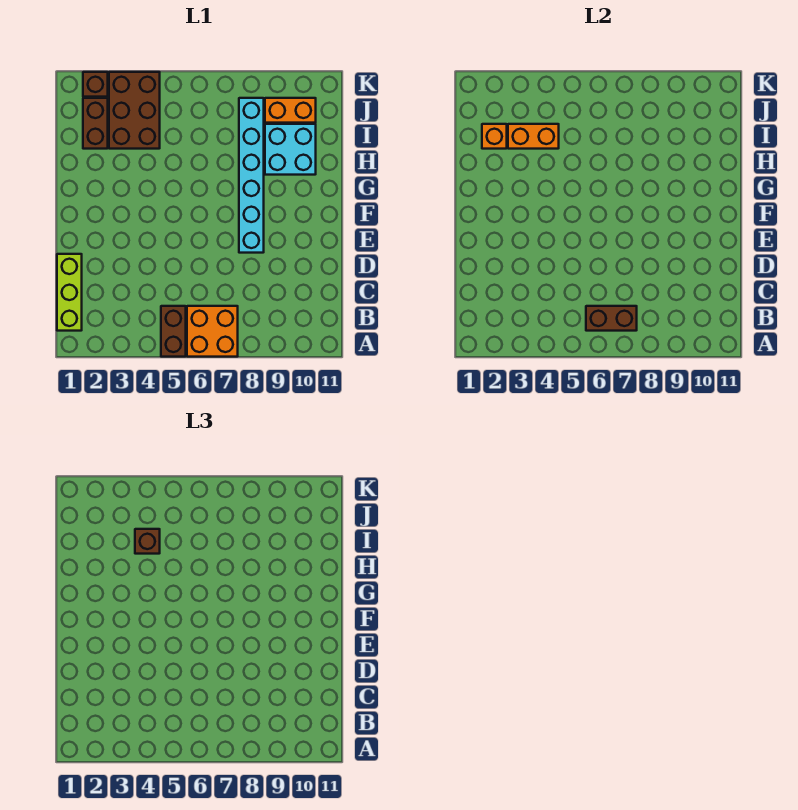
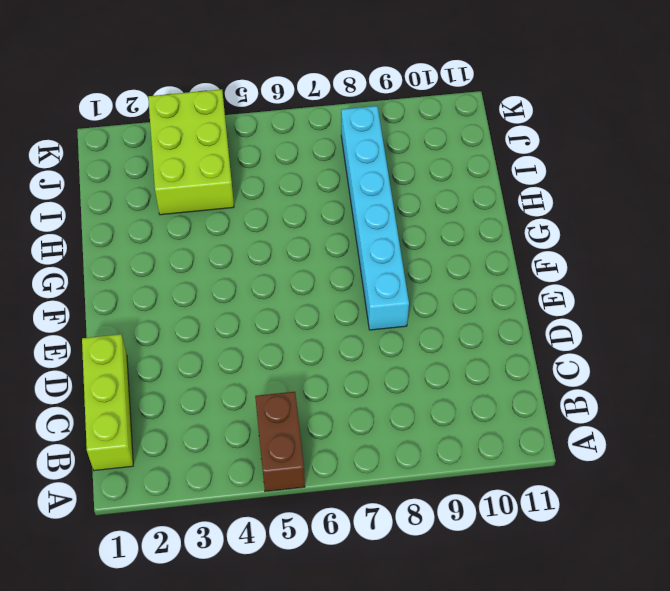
lime brick I3:K4 level 1 -> brown brick I3:K4 level 1
none -> orange brick A6:B7 level 1
none -> cyan brick H9:I10 level 1
none -> brown brick I2:J2 level 1

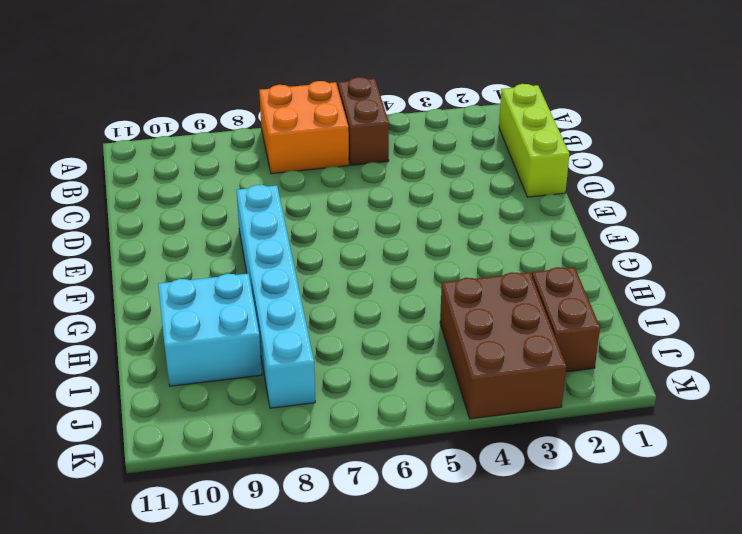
none -> orange brick J9:J10 level 1
none -> brown brick K2 level 1
none -> brown brick B6:B7 level 2

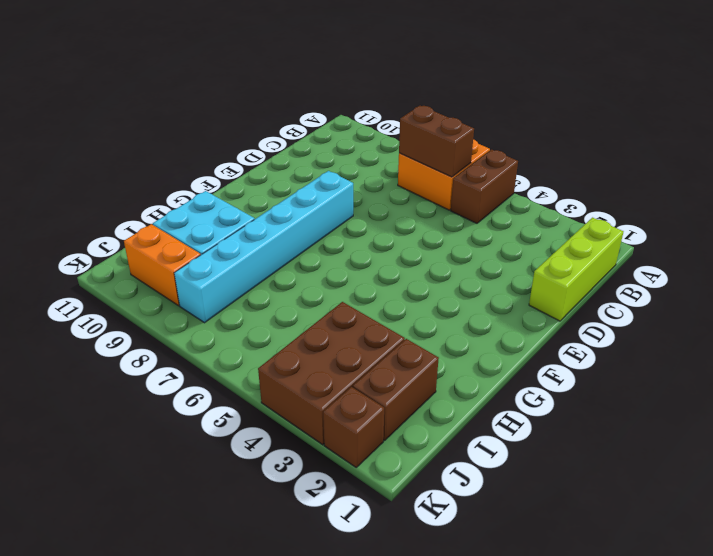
none -> orange brick I2 level 2
none -> orange brick I3:I4 level 2
none -> brown brick I4 level 3

